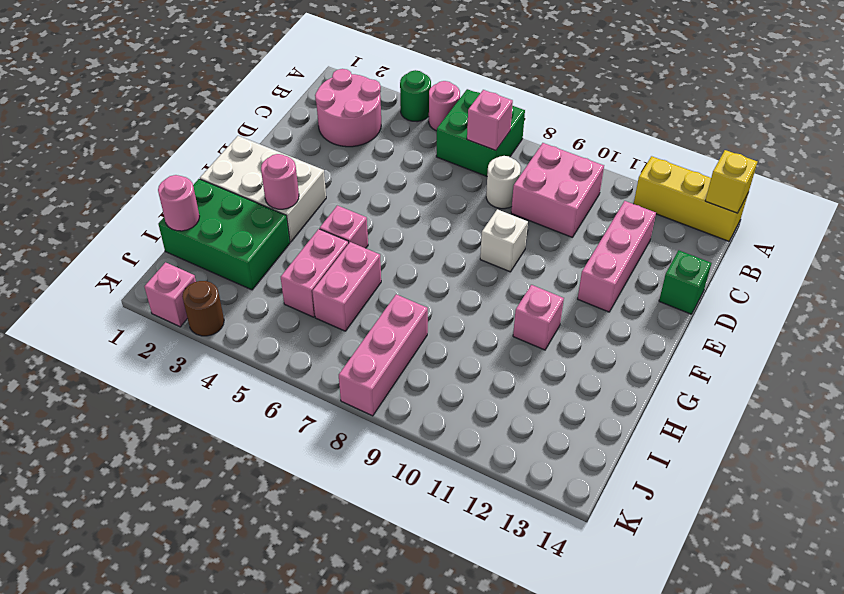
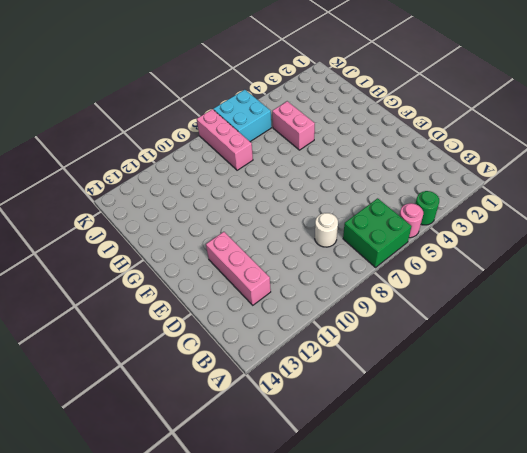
cyan brick J6:K7 level 1 -> none
none -> yellow brick A12:A14 level 1
none -> pink round brick B2:C3 level 1
none -> pink brick B9:C10 level 1

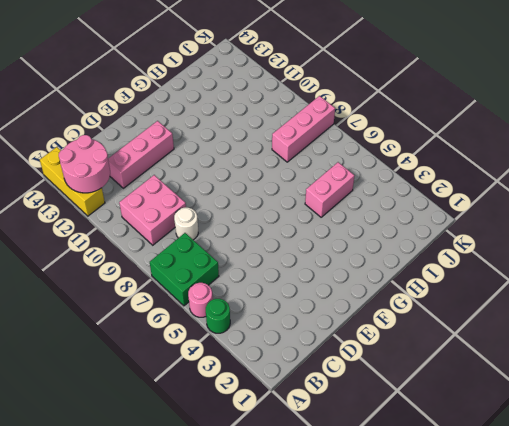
pink round brick A12:B13 level 2 -> pink round brick B2:C3 level 1
none -> green brick D14 level 1
none -> white brick E9 level 1
none -> white brick F1:G3 level 1

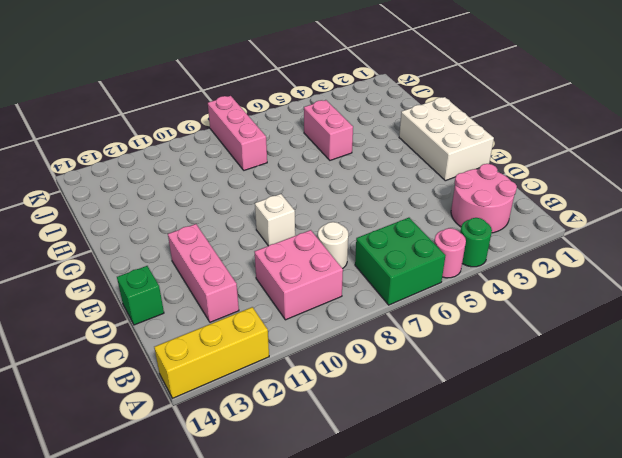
white brick E1:G2 level 1 -> white brick F1:G3 level 1
none -> pink brick G5 level 1
none -> pink brick G11 level 1
none -> green brick H1:I3 level 1

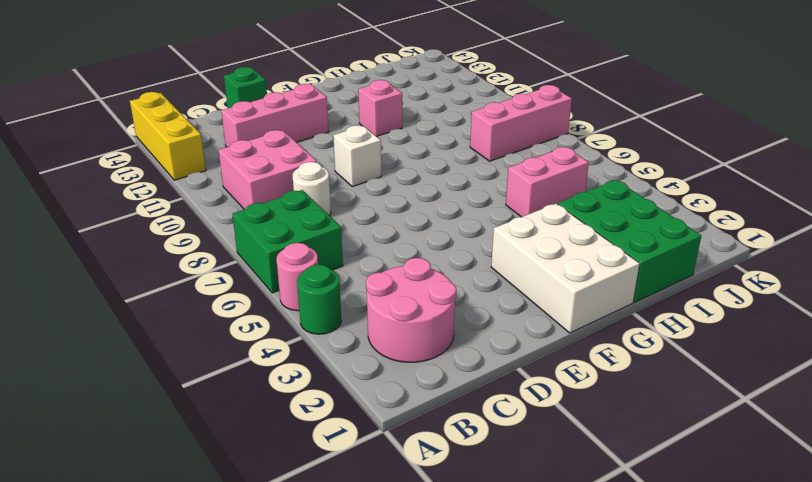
none -> pink brick G5 level 1
none -> pink brick H6:I6 level 1
none -> pink brick K2 level 1

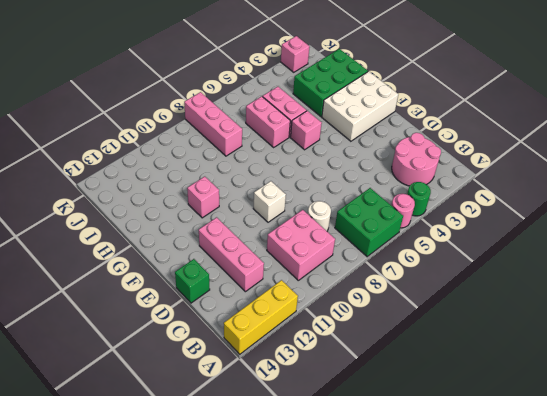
none -> brown round brick K3 level 1
none -> yellow brick A14 level 2
none -> pink brick B7 level 2

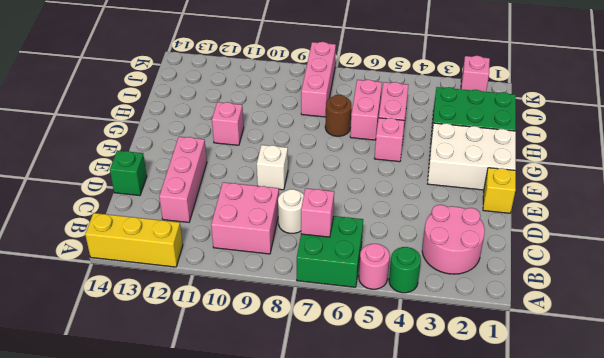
yellow brick E1 level 1 -> yellow brick A14 level 2
brown round brick H7 level 1 -> brown round brick K3 level 1
none -> pink round brick G3 level 2
none -> pink round brick I1 level 2

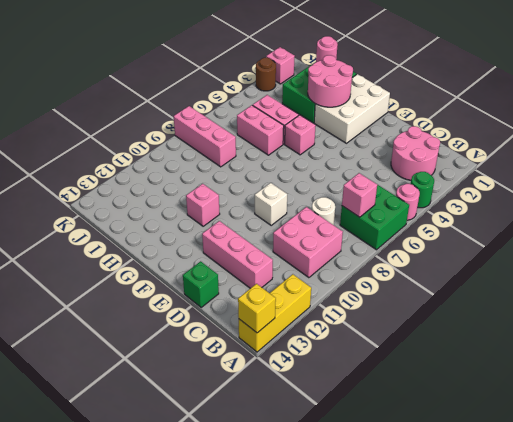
pink round brick G2:H3 level 2 -> pink round brick G3 level 2

